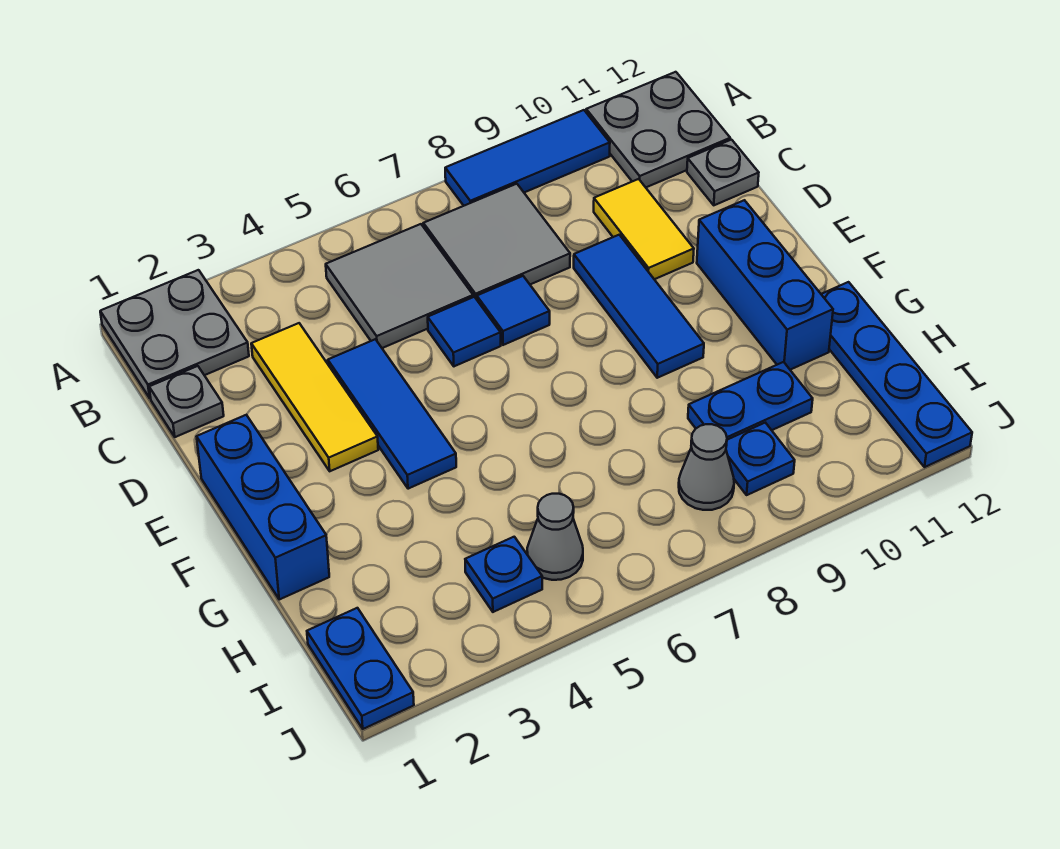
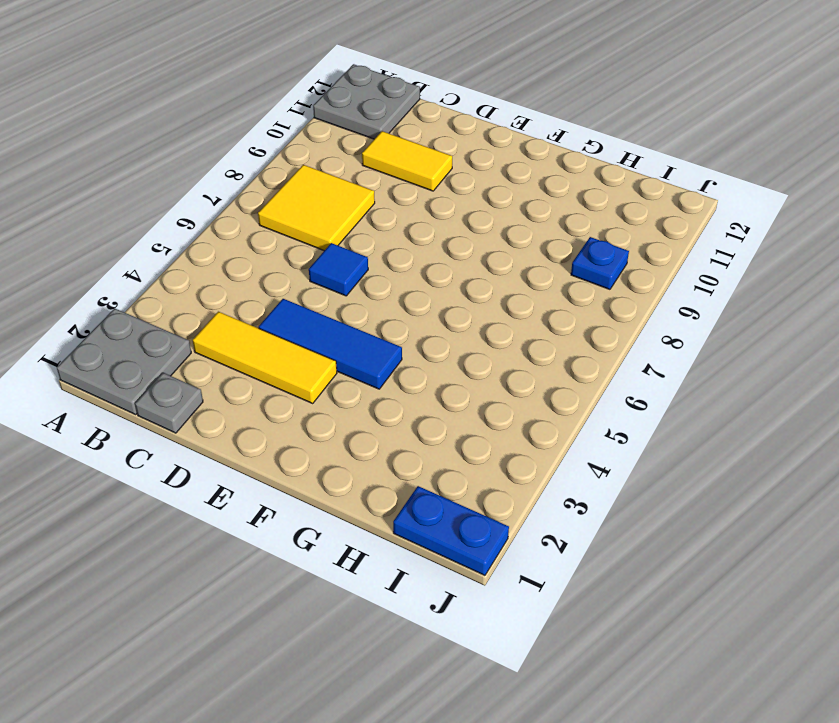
yellow tile B7:C8 level 1 -> grey tile B7:C8 level 1
none -> blue tile A8:A10 level 1
none -> grey tile B5:C6 level 1
none -> grey plate C12 level 1

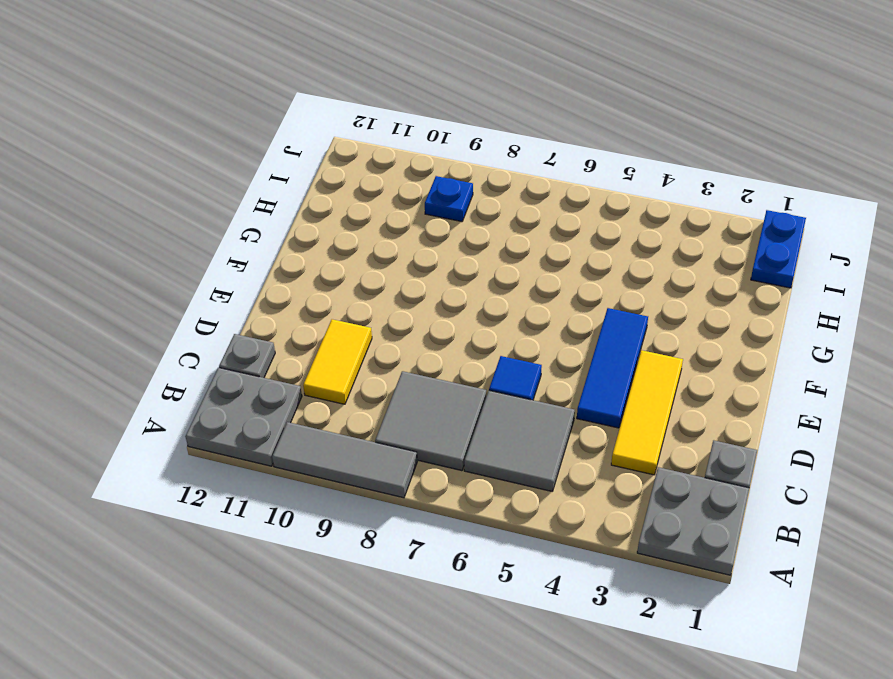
grey tile A8:A10 level 1 -> blue tile A8:A10 level 1
none -> blue tile D7 level 1
none -> blue tile D9:F9 level 1
none -> blue brick E1:G1 level 1

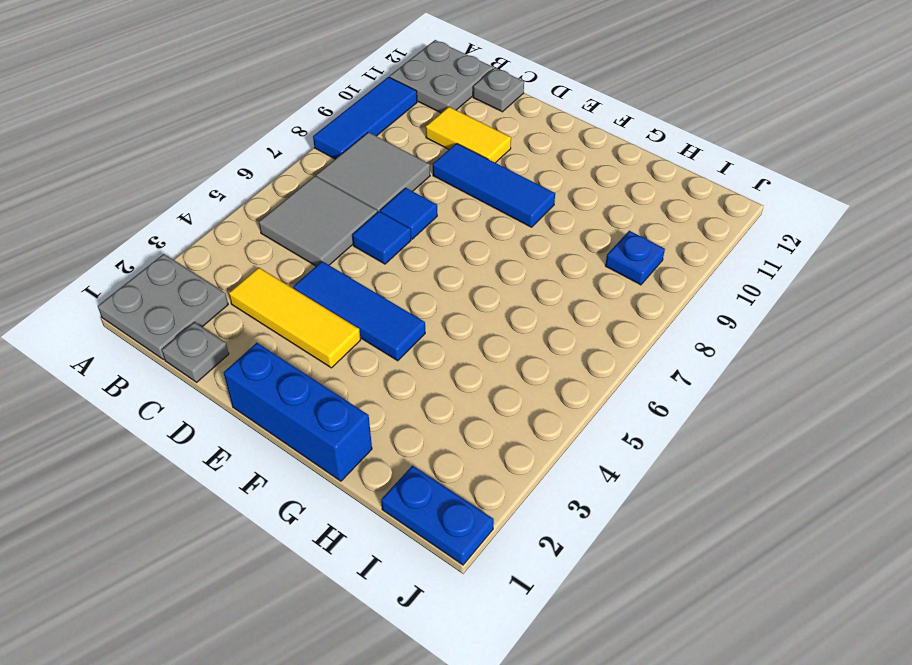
none -> blue brick E11:G11 level 1
none -> blue plate G12:J12 level 1
none -> blue plate H9:H10 level 1

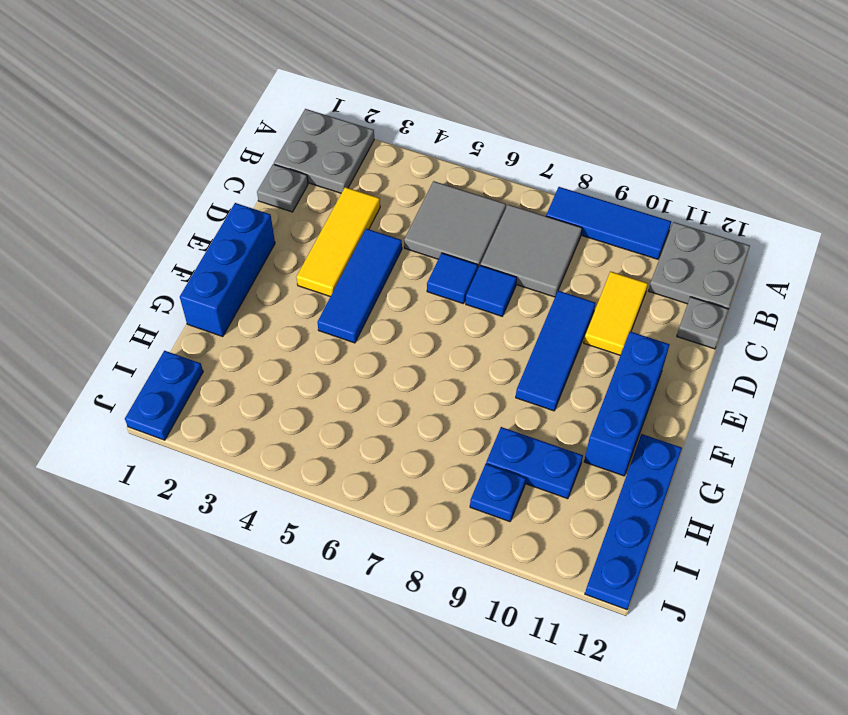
none -> blue plate I4 level 1
none -> grey cone I5 level 1
none -> grey cone I8 level 1

